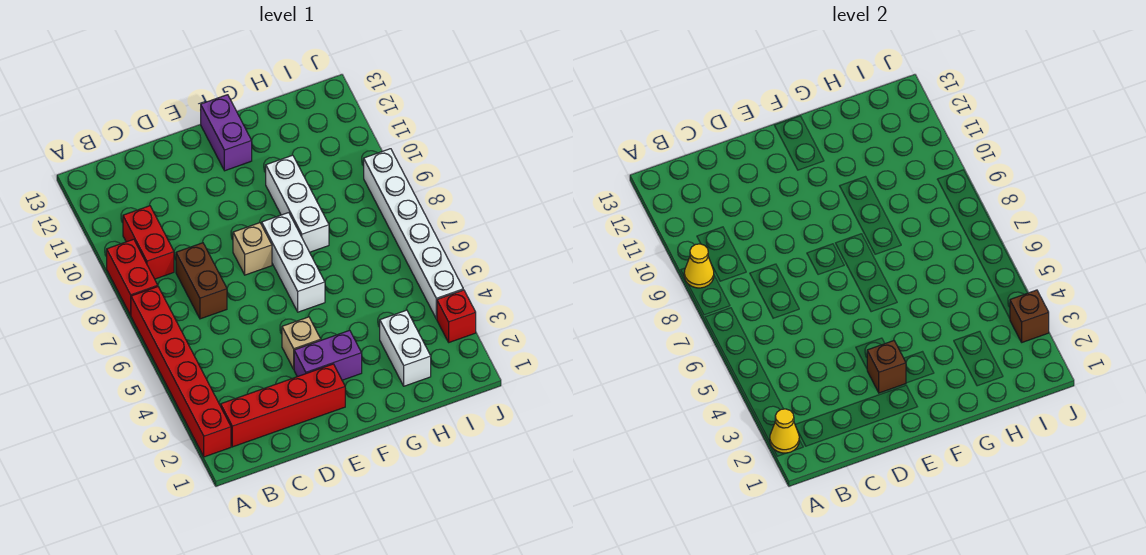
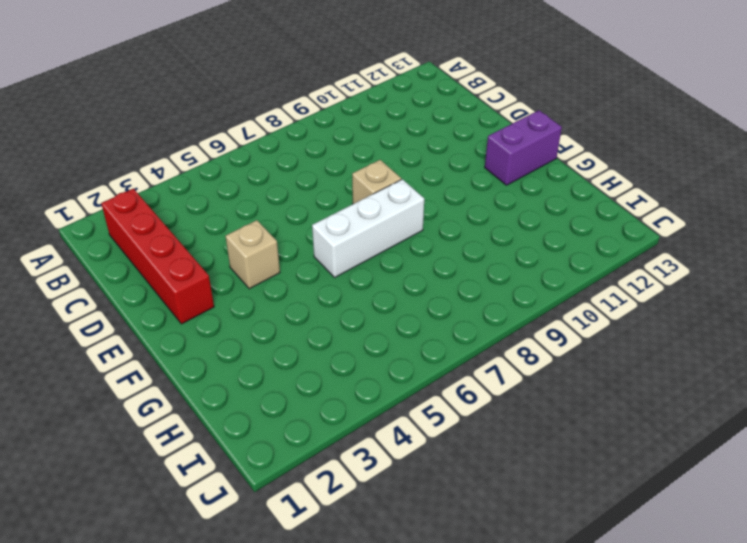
none -> red brick A2:A7 level 1
none -> red brick A8:A9 level 1
none -> red brick B9:B10 level 1

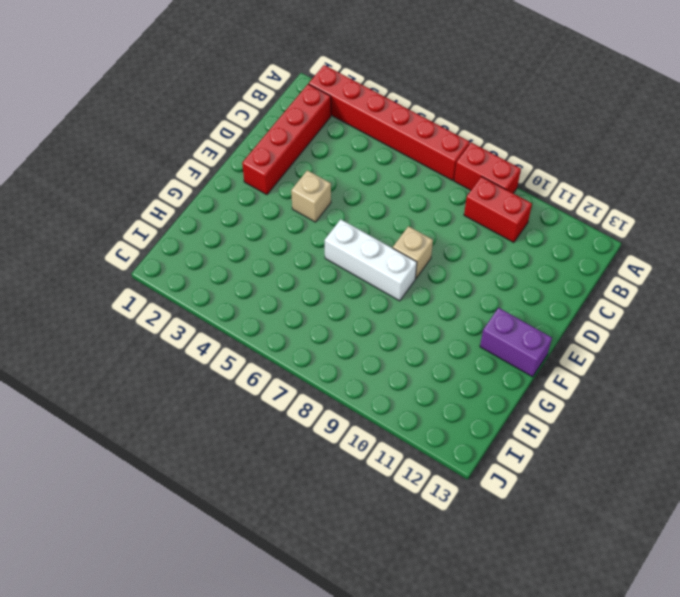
none -> brown brick C7:C8 level 1
none -> purple brick E3:F3 level 1
none -> white brick G8:G10 level 1

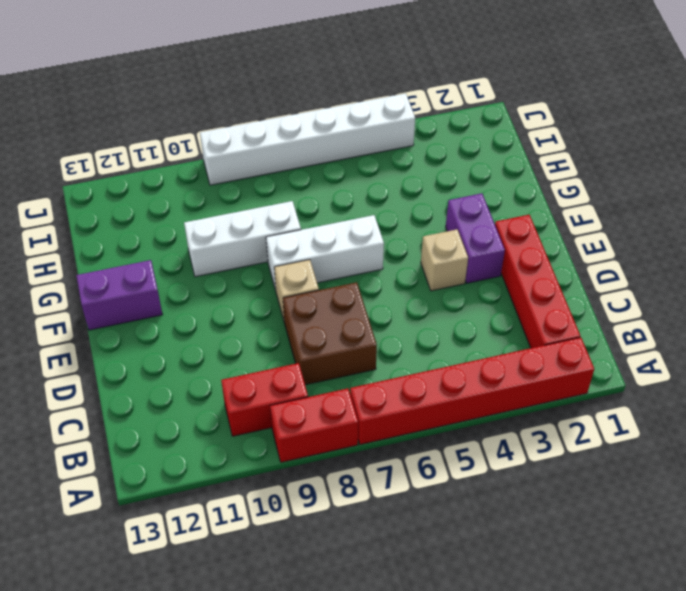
brown brick C7:D8 level 1 -> brown brick C7:C8 level 1
none -> white brick H2:H3 level 1
none -> red brick J3 level 1
none -> yellow cone A2 level 2

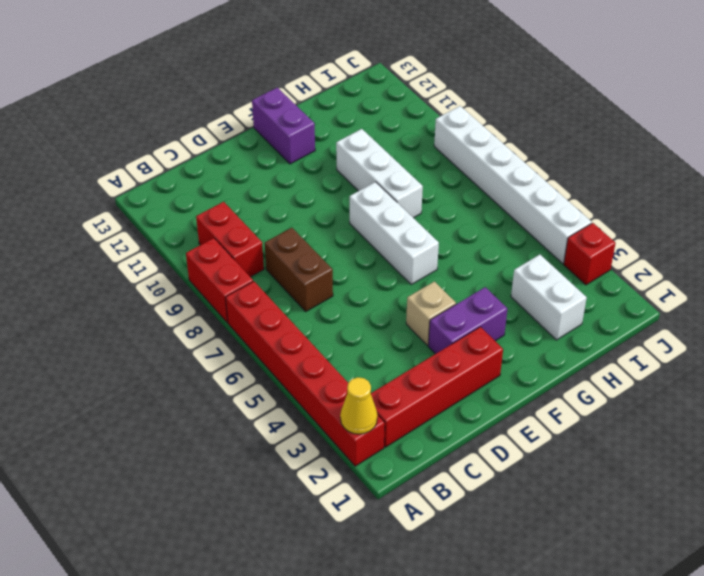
none -> tan brick E8 level 1
none -> yellow cone A9 level 2
none -> brown brick E3 level 2

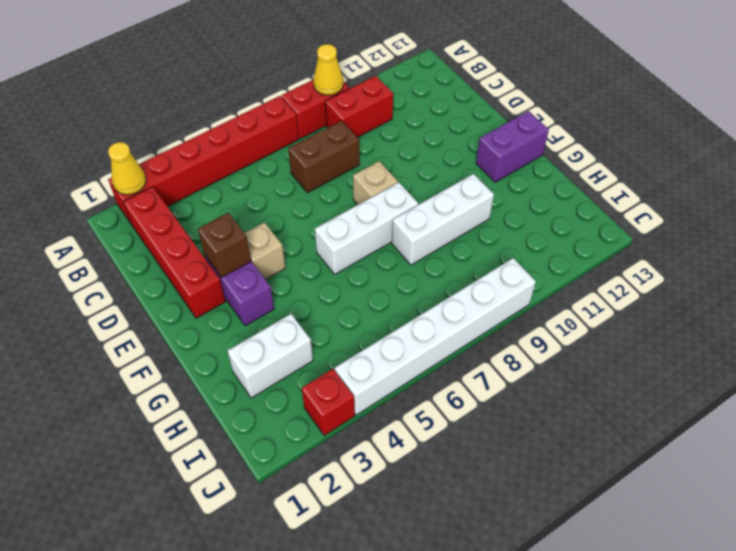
none -> brown brick J3 level 2

